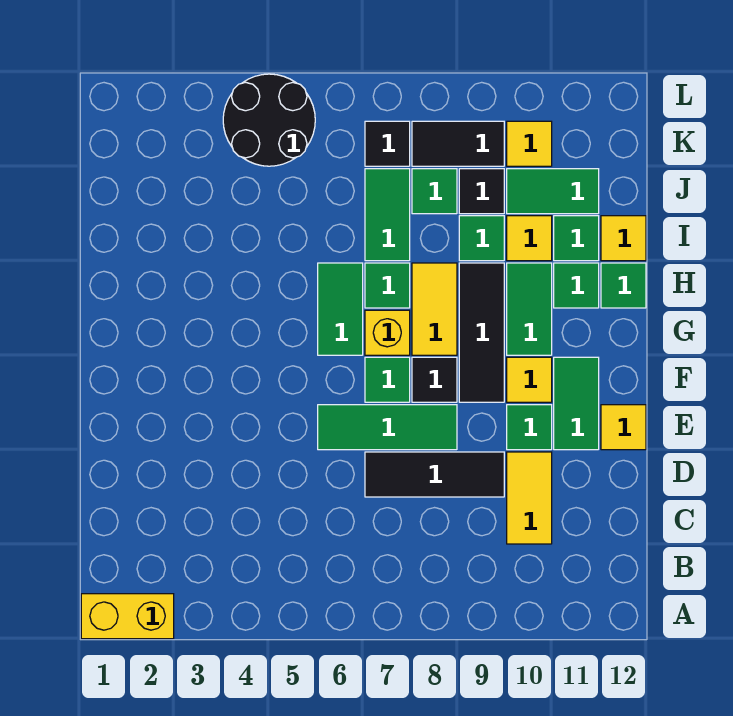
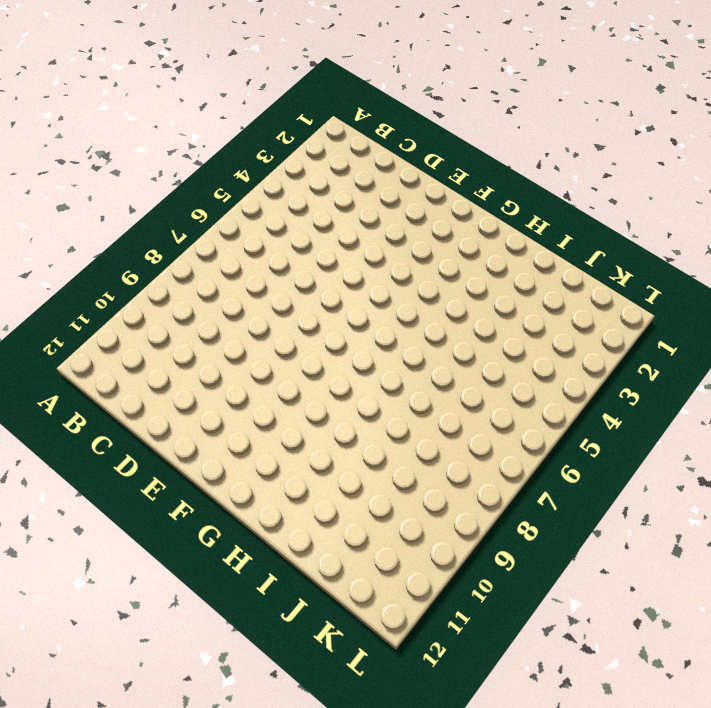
none -> yellow brick A1:A2 level 1
none -> yellow tile C10:D10 level 1
none -> black tile D7:D9 level 1
none -> green tile E6:E8 level 1

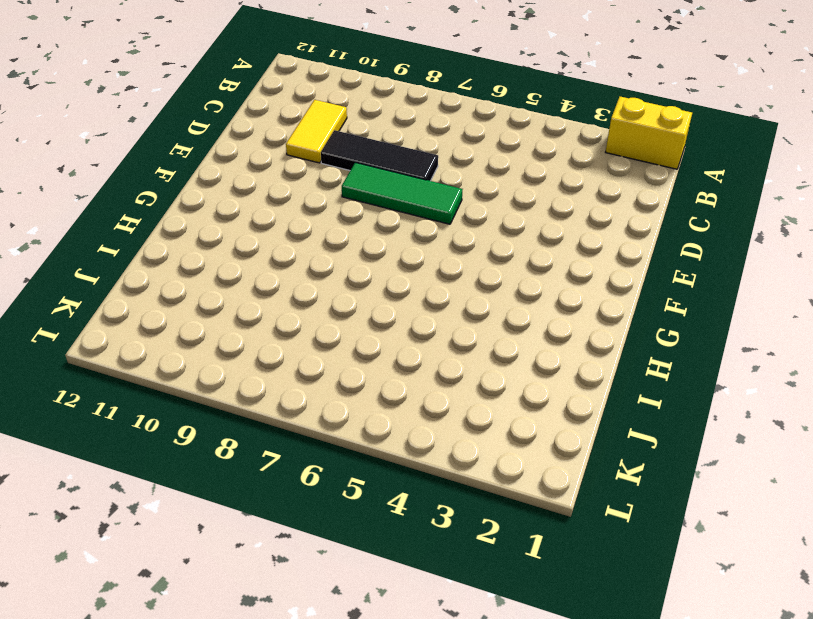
none -> green tile E10 level 1
none -> green tile E11:F11 level 1
none -> yellow tile E12 level 1
none -> green tile F7 level 1

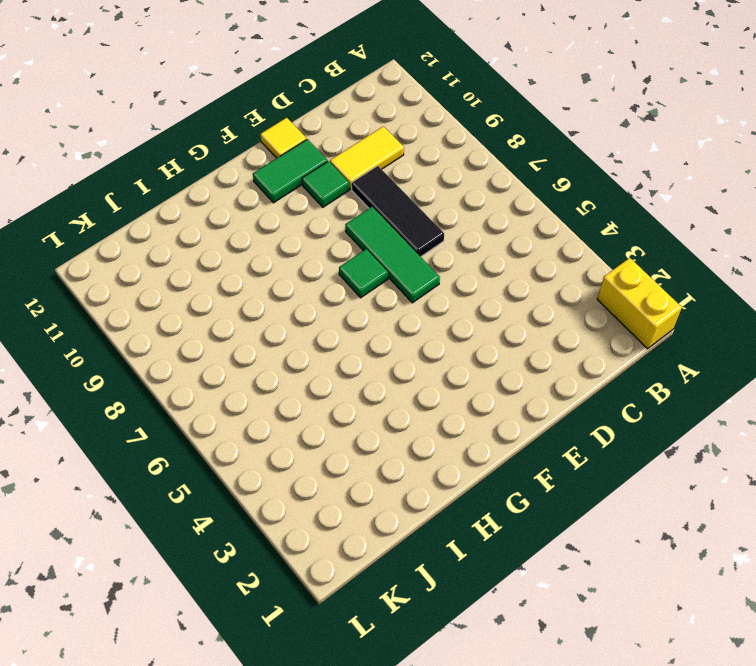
none -> black tile F8 level 1
none -> black tile F9:H9 level 1
none -> yellow tile F10 level 1
none -> green tile G6:H6 level 1

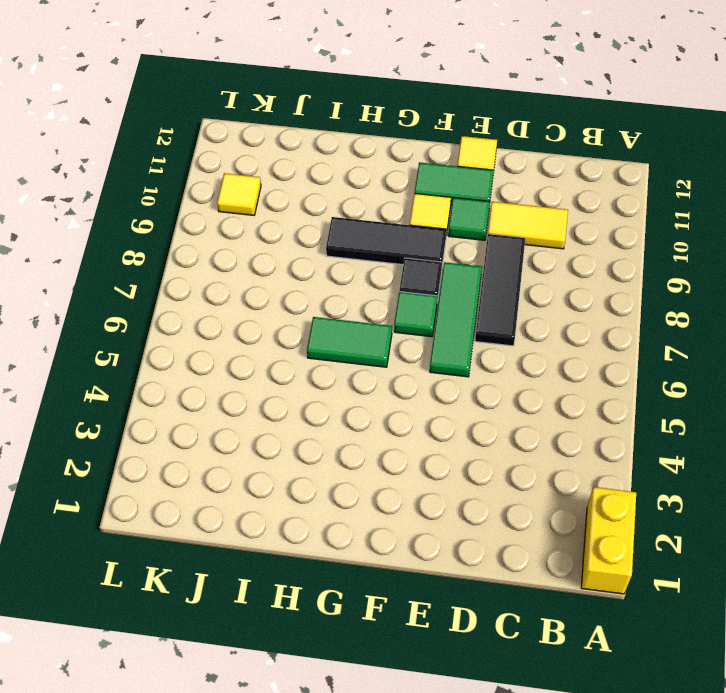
none -> yellow brick G7 level 1
none -> yellow tile G8:H8 level 1
none -> green tile G10:H10 level 1
none -> green tile H7 level 1

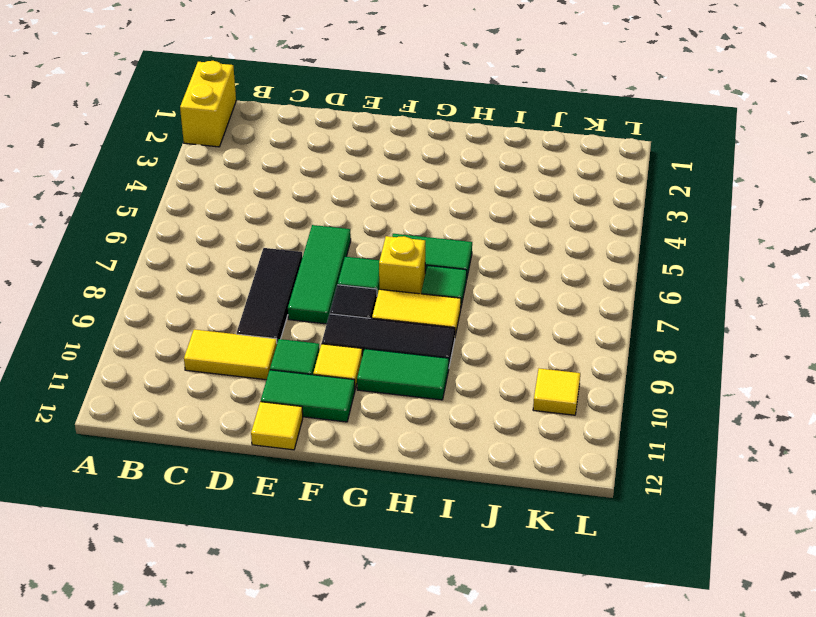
none -> green tile H11 level 1
none -> green tile H12 level 1
none -> green tile I7:J7 level 1
none -> green tile I9 level 1

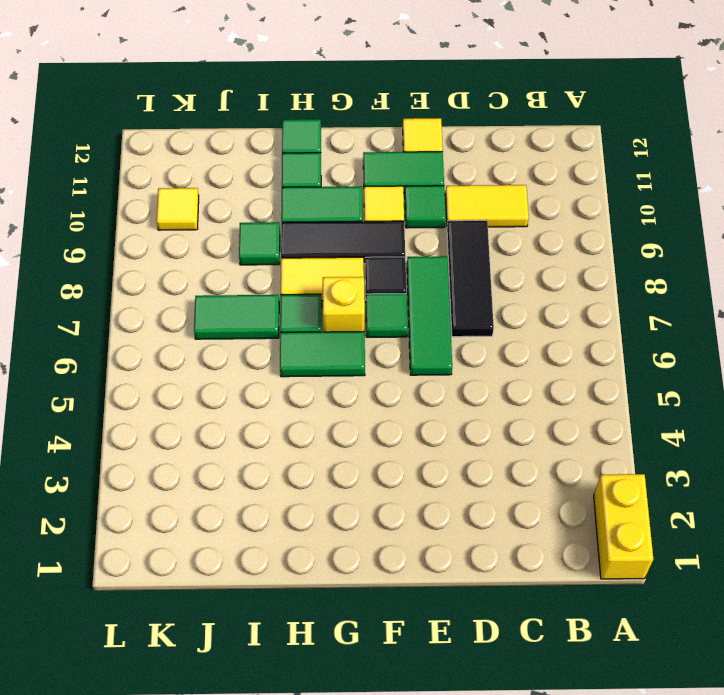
none -> yellow tile I10 level 1
none -> green tile I11 level 1
none -> yellow tile I12 level 1
none -> green tile J8 level 1

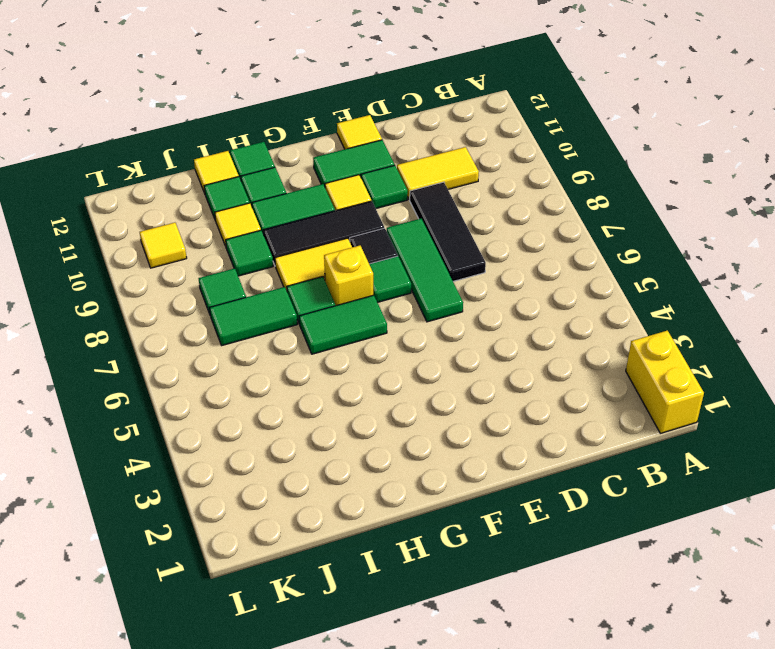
none -> black tile J9 level 1
none -> green tile J10:J11 level 1
none -> black round brick K4:L5 level 1
none -> black tile K7 level 1

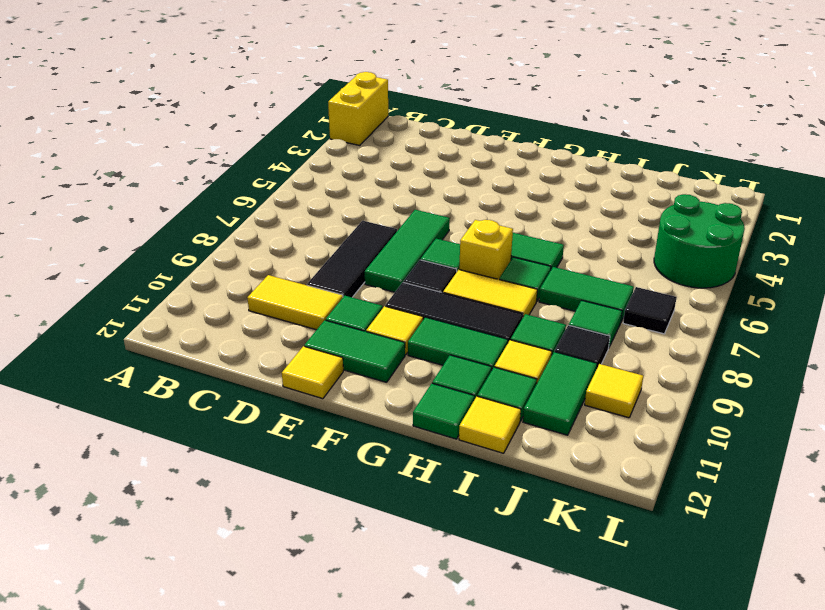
green round brick K4:L5 level 1 -> black round brick K4:L5 level 1
none -> black tile K8:K9 level 1

